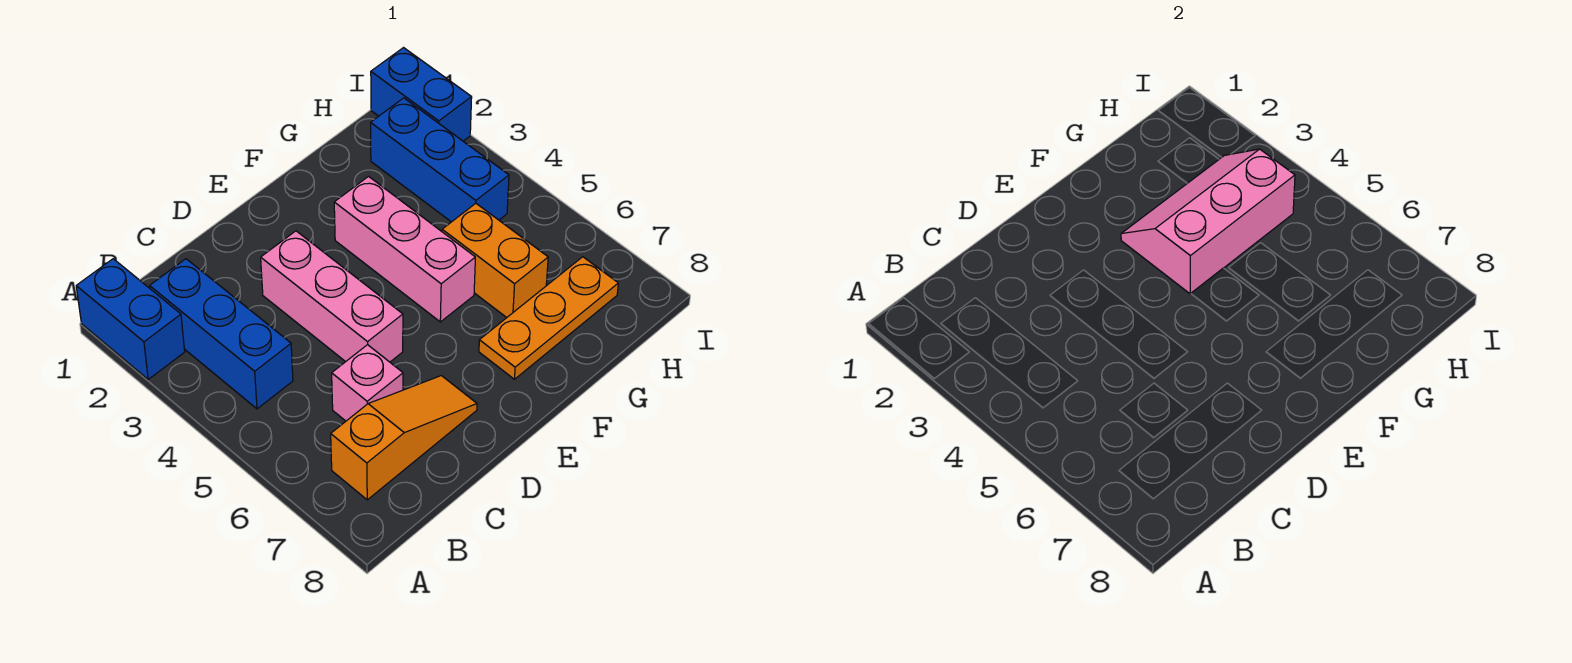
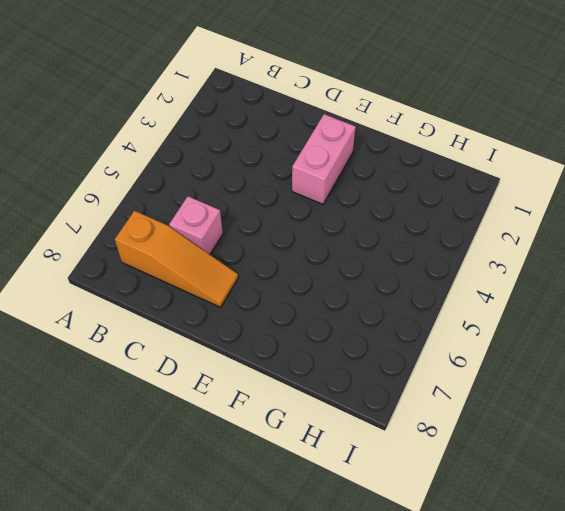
pink brick E2:E3 level 1 -> none
none -> blue brick A1:A2 level 1
none -> blue brick B2:B4 level 1

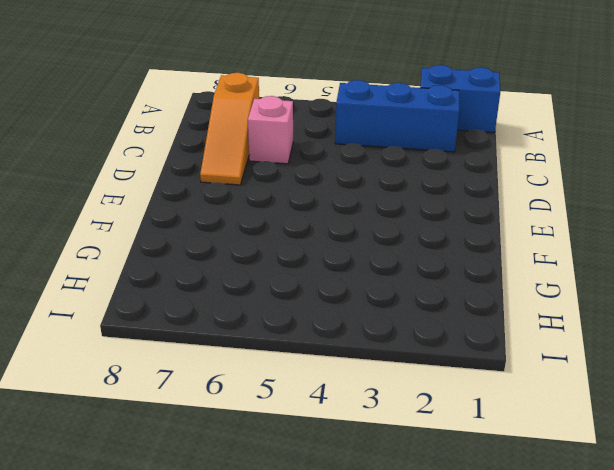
none -> pink brick D3:D5 level 1
none -> pink brick F3:F5 level 1

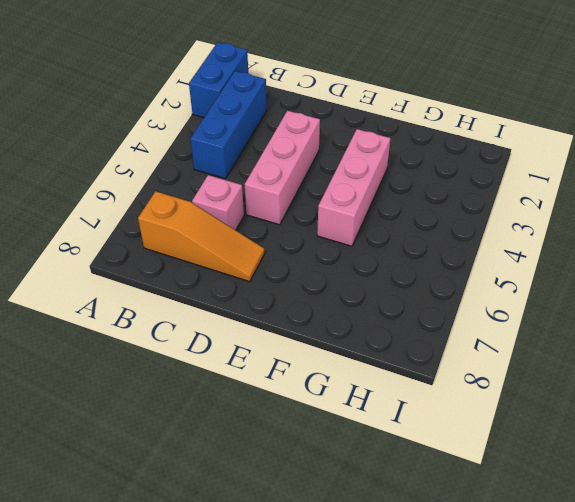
none -> orange plate F7:H7 level 1
none -> orange brick G5:G6 level 1

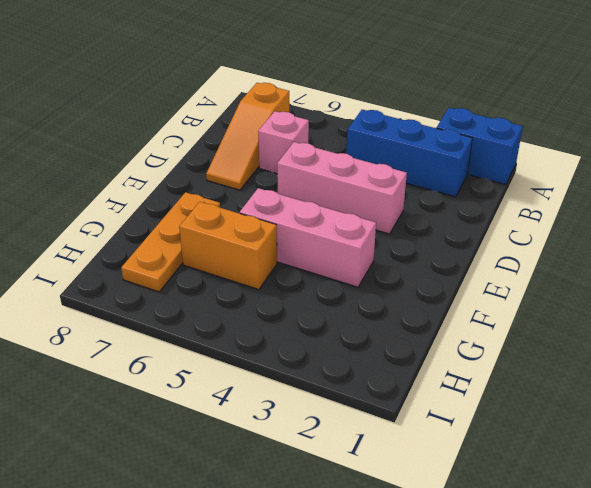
none -> blue brick H2:H4 level 1
none -> blue brick I1:I2 level 1

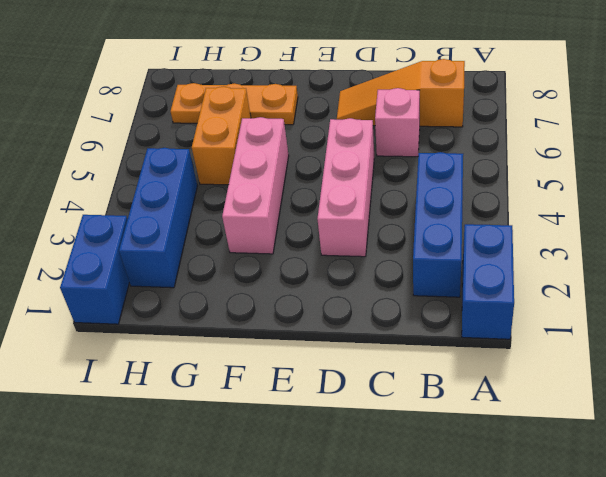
none -> pink slope F3:H4 level 2 top 4

